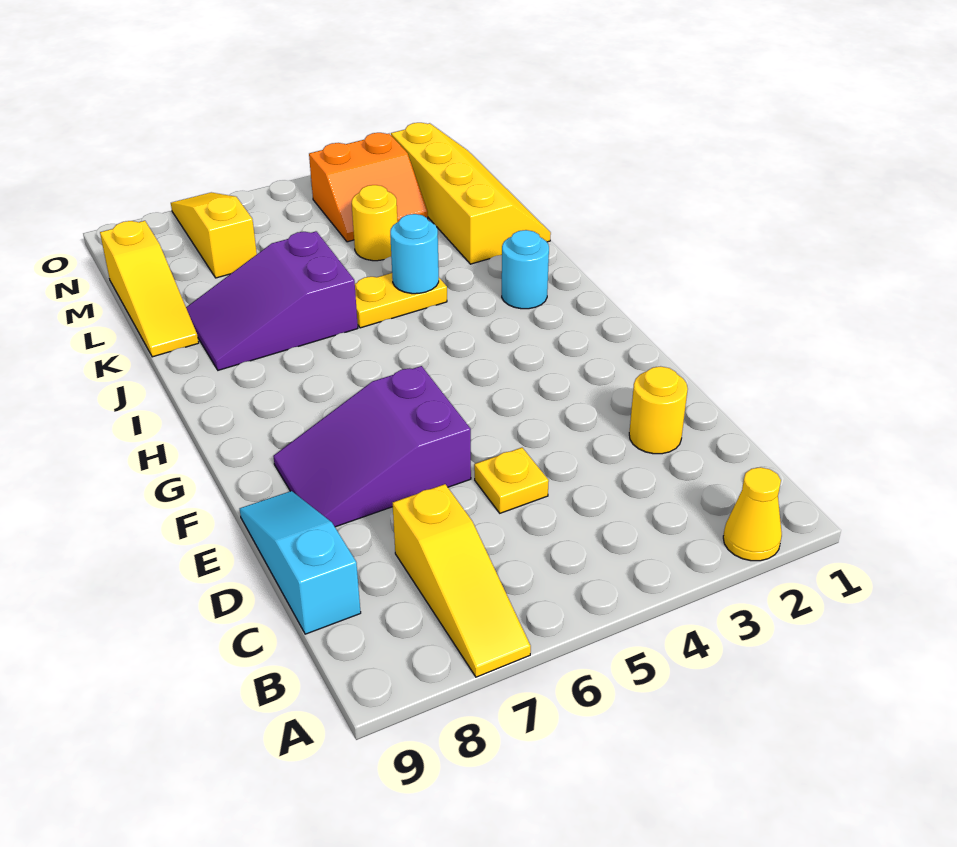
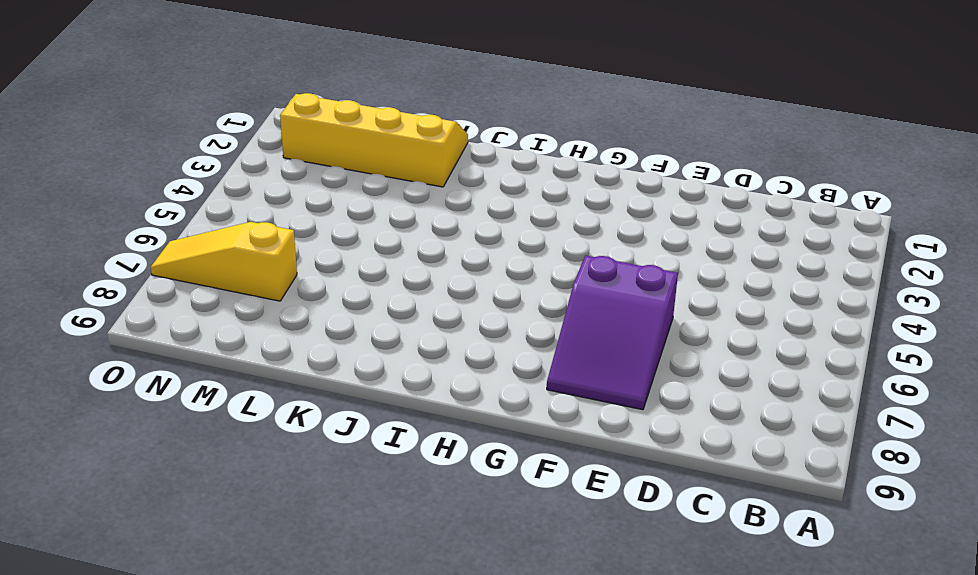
none -> yellow cone A2 level 1
none -> yellow slope A7:C7 level 1 top C
none -> cyan slope C9:E9 level 1 top C

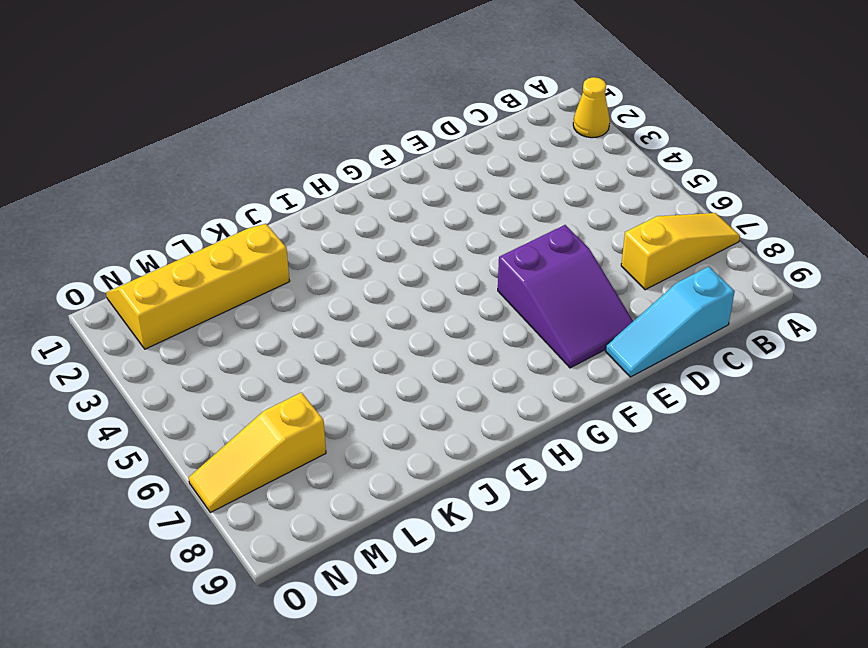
none -> yellow round brick D2 level 1
none -> yellow plate D5 level 1
none -> cyan round brick I2 level 1

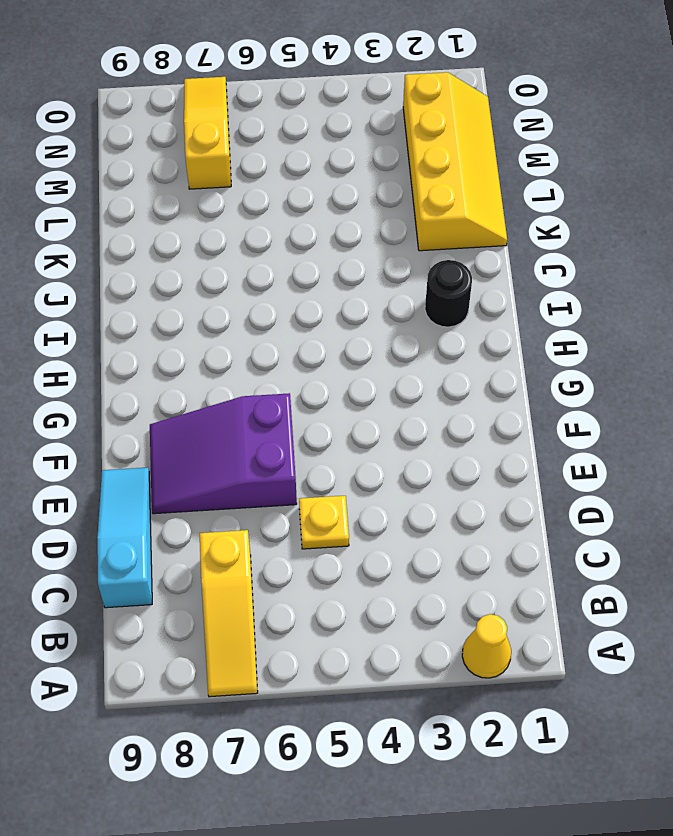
black round brick I2 level 1 -> cyan round brick I2 level 1
none -> yellow round brick D2 level 1
none -> yellow plate J4:J5 level 1
none -> purple slope J6:K8 level 1 top 6

